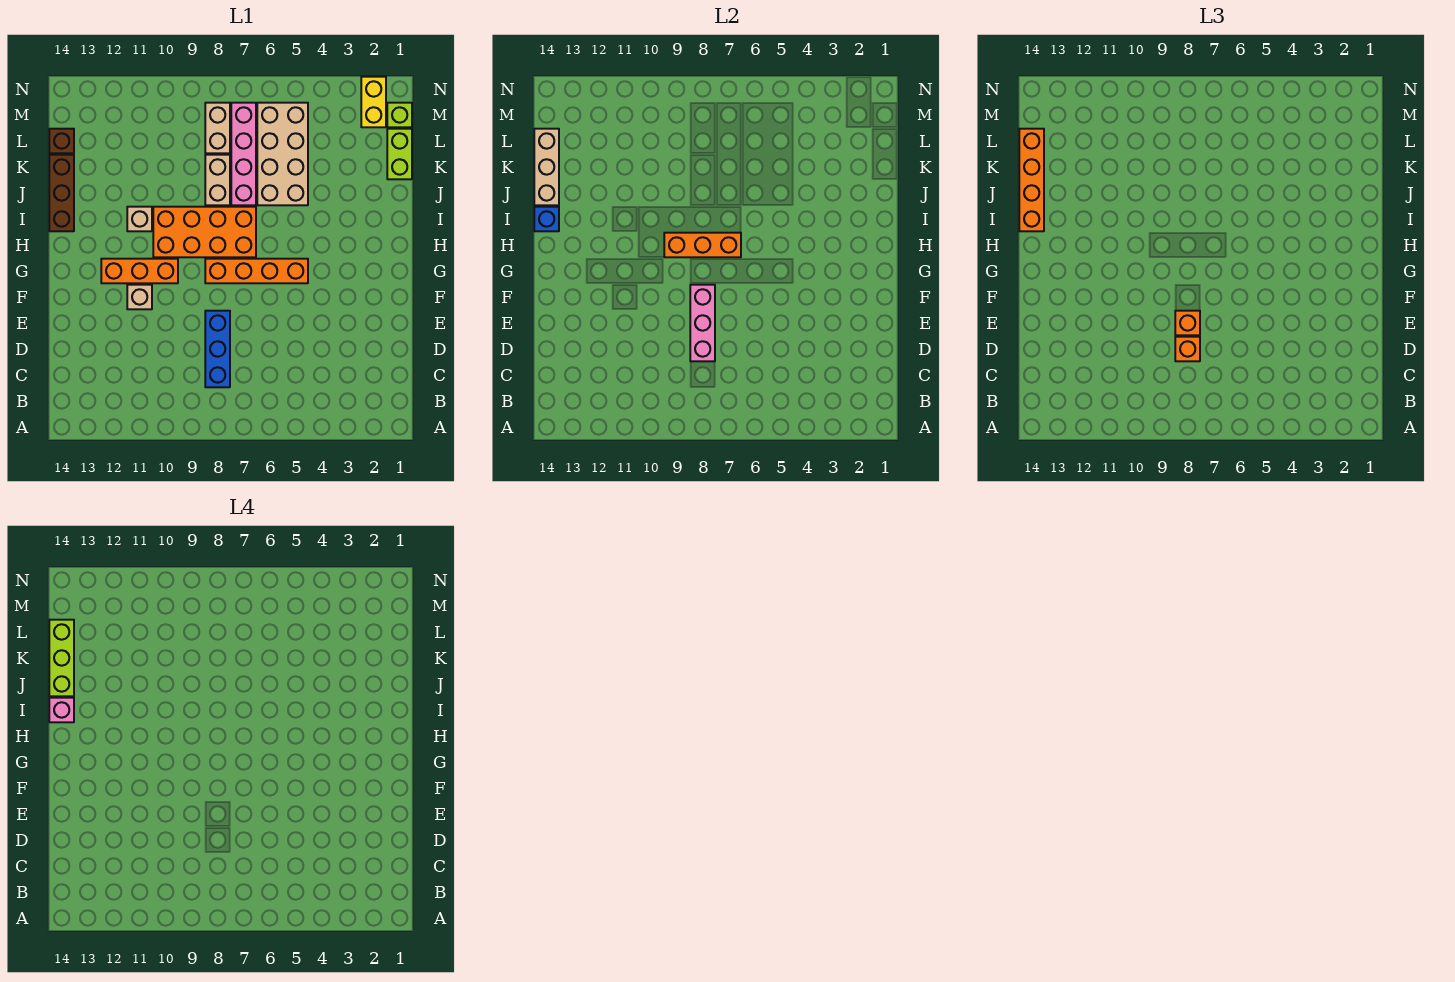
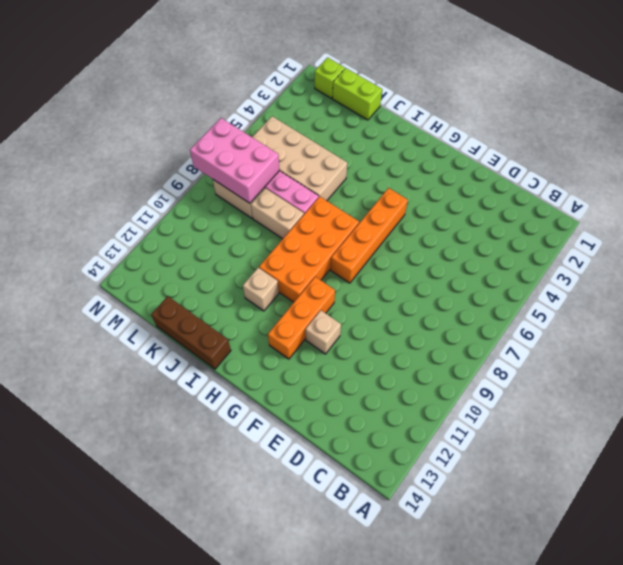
pink brick L7:N8 level 2 -> none
none -> blue brick C8:E8 level 1
none -> brown brick L14 level 1
none -> yellow brick M2:N2 level 1

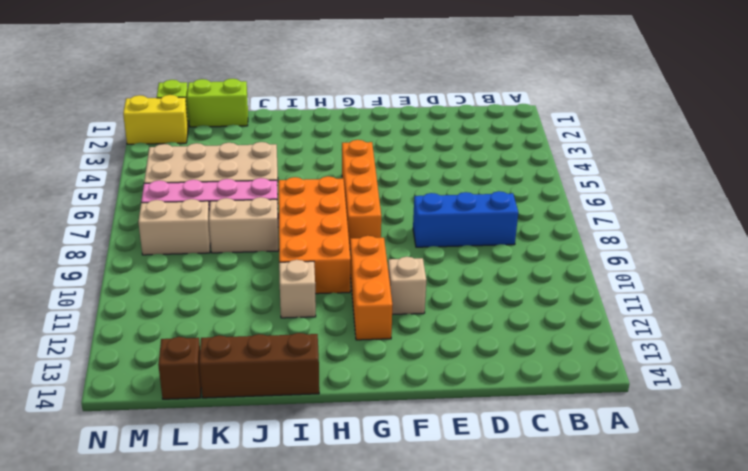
none -> pink brick D8:F8 level 2
none -> orange brick H7:H9 level 2
none -> blue brick I14 level 2

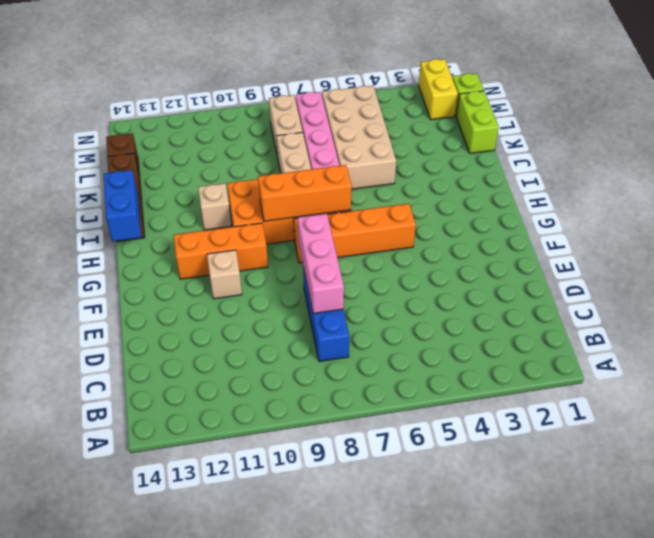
blue brick H14:I14 level 2 -> blue brick I14 level 2
none -> tan brick J14:L14 level 2
none -> orange brick D8 level 3
none -> orange brick E8 level 3

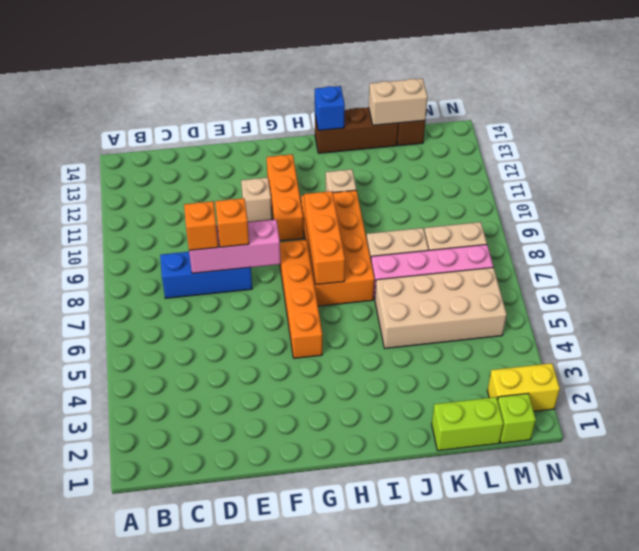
tan brick K14:L14 level 2 -> tan brick J14:L14 level 2
none -> orange brick I14:L14 level 3
none -> pink brick I14 level 4
none -> lime brick J14:L14 level 4

